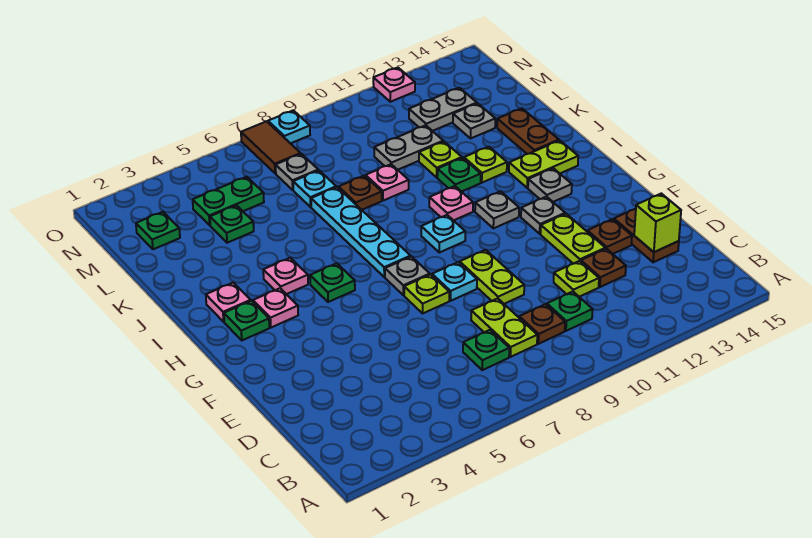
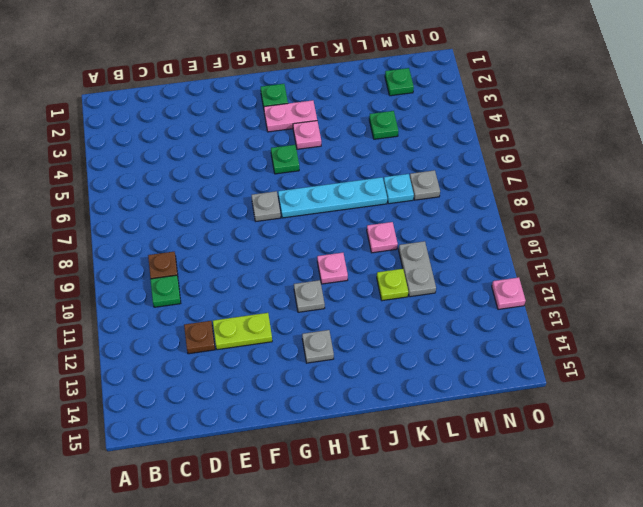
pink plate H3:I3 level 1 -> pink plate H3 level 1
none -> green plate C7 level 1
none -> lime plate C8:D8 level 1
none -> lime plate D11 level 1
none -> brown plate D14:E14 level 1

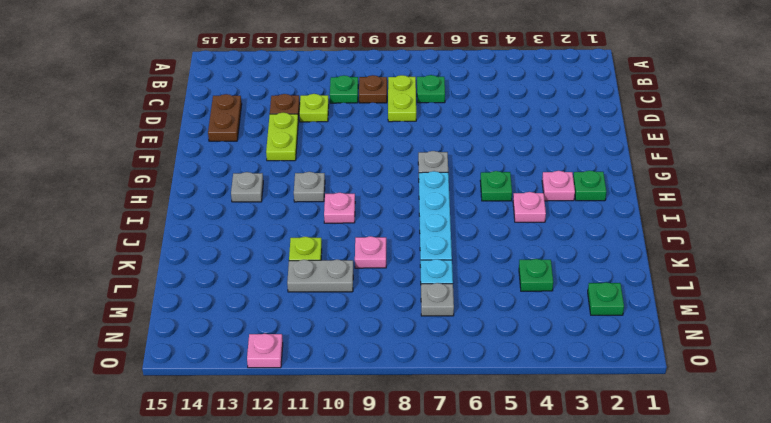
none -> lime plate E9:F9 level 1
none -> brown plate E13 level 1
none -> lime plate F7 level 1
none -> cyan plate F8 level 1

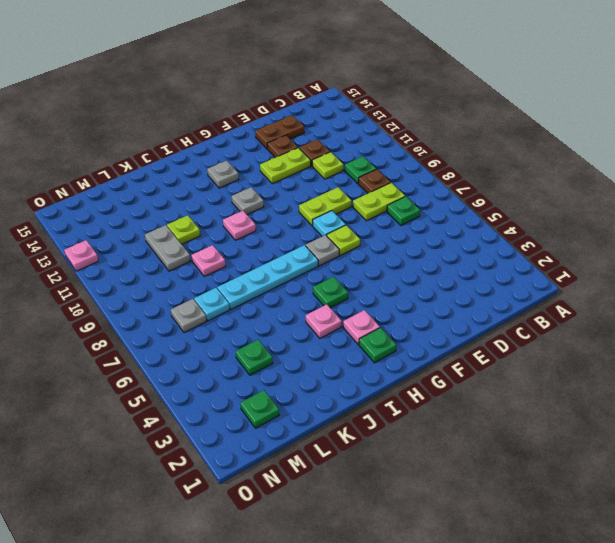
none -> grey plate G12 level 1
none -> cyan plate H9 level 1
none -> pink plate I2 level 1
none -> lime plate I13:I14 level 1

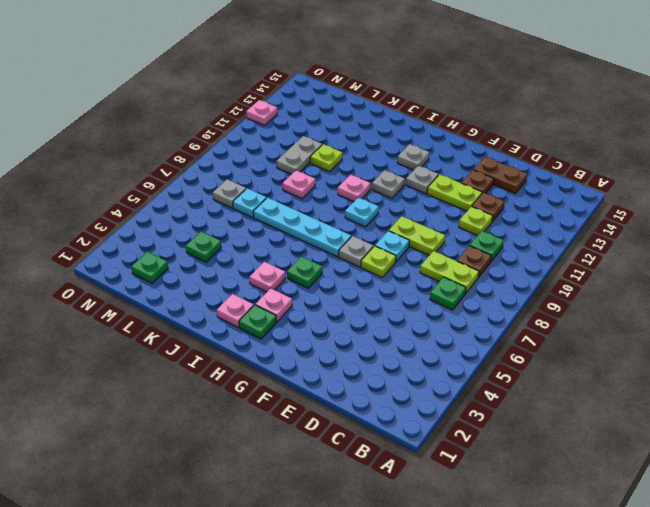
none -> lime plate I13:I14 level 1
none -> green plate J11 level 1
none -> lime plate J12 level 1
none -> brown plate J14:K14 level 1

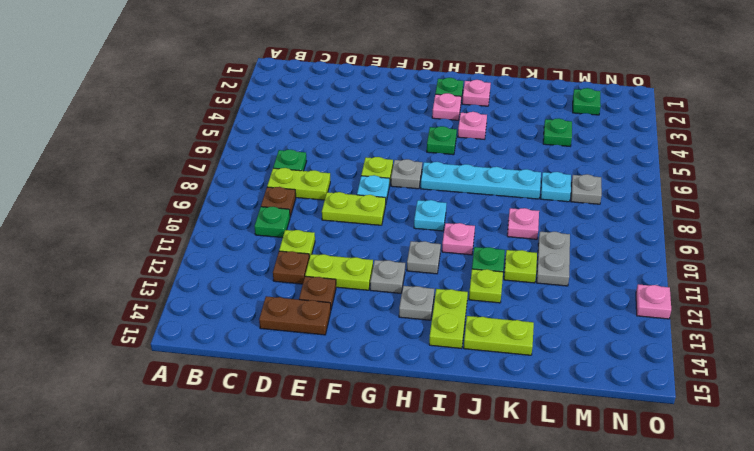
lime plate J14:K14 level 1 -> brown plate J14:K14 level 1
none -> brown plate K8 level 1
none -> grey plate L13 level 1
none -> green plate M4:M5 level 1
none -> grey plate M12:M13 level 1

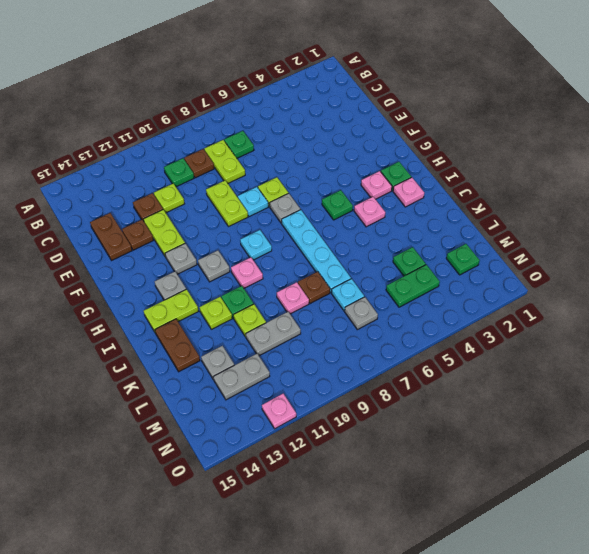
none -> brown tile N7:O7 level 1
none -> cyan plate O8 level 1
none -> lime brick D14 level 2

